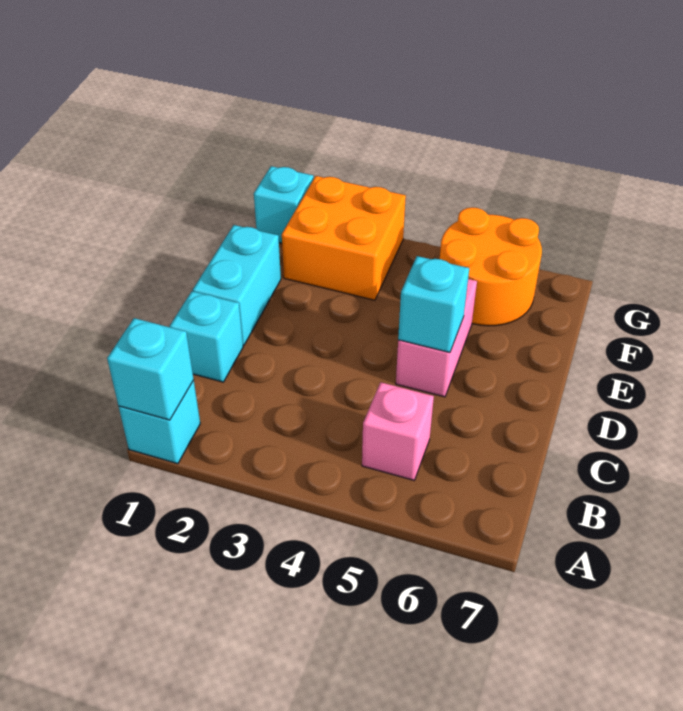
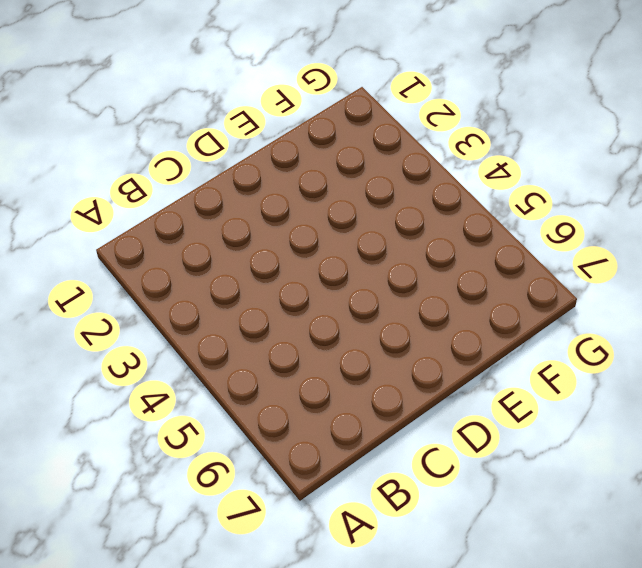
none -> cyan brick A1 level 1
none -> pink brick B5 level 1

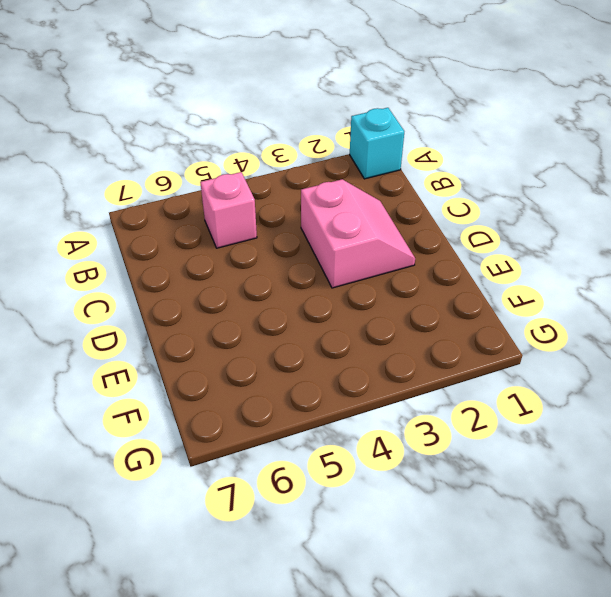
pink slope C2:D3 level 1 top 3 -> none
none -> cyan brick C1 level 1
none -> cyan brick D1:E1 level 1

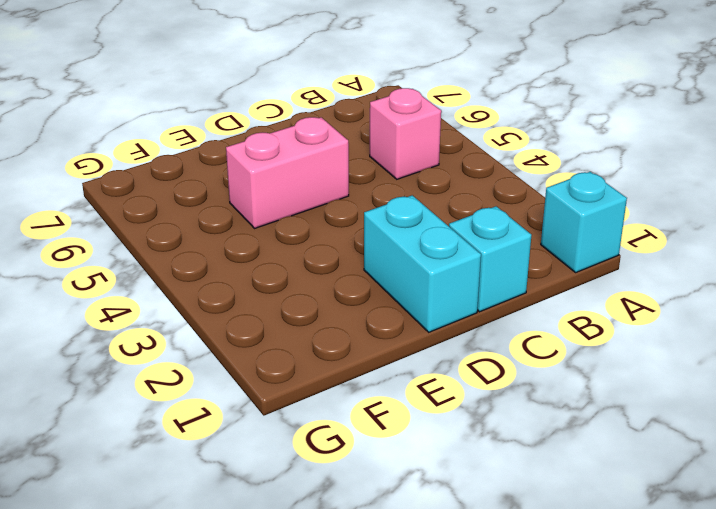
cyan brick D1:D2 level 1 -> cyan brick D1:E1 level 1
none -> orange brick F2:G3 level 1
none -> orange round brick F5:G6 level 1

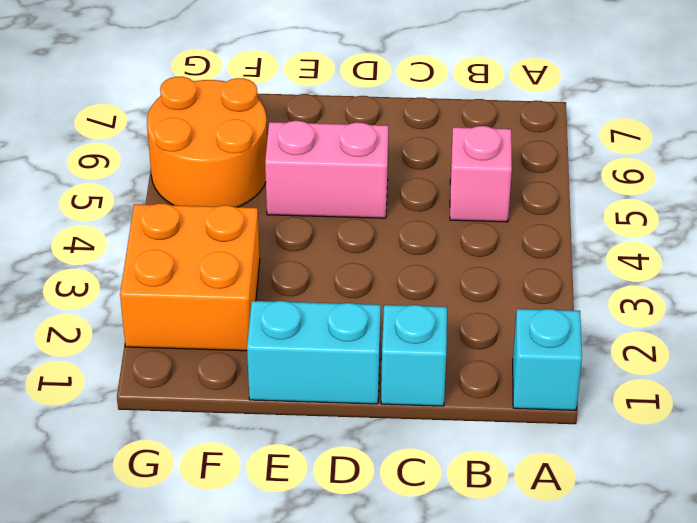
none -> cyan brick G1 level 1
none -> cyan brick A1 level 2

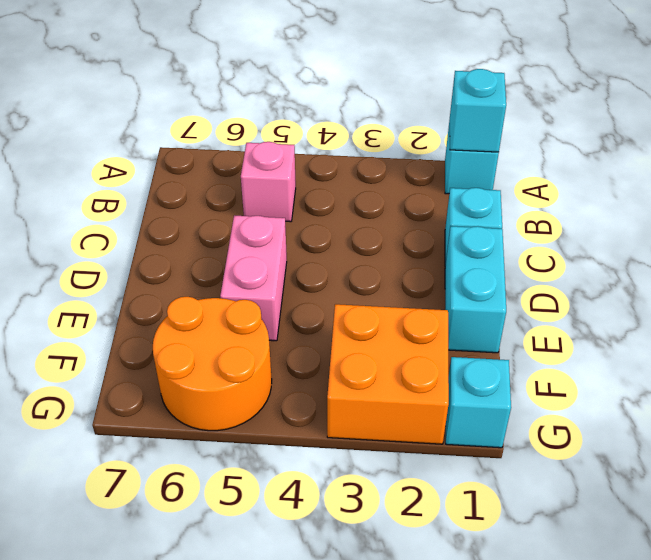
none -> cyan brick D5 level 2

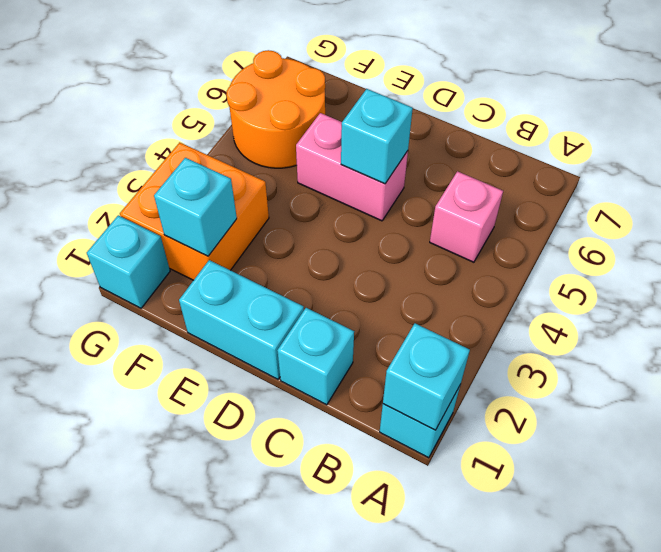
cyan brick F2 level 2 -> none

